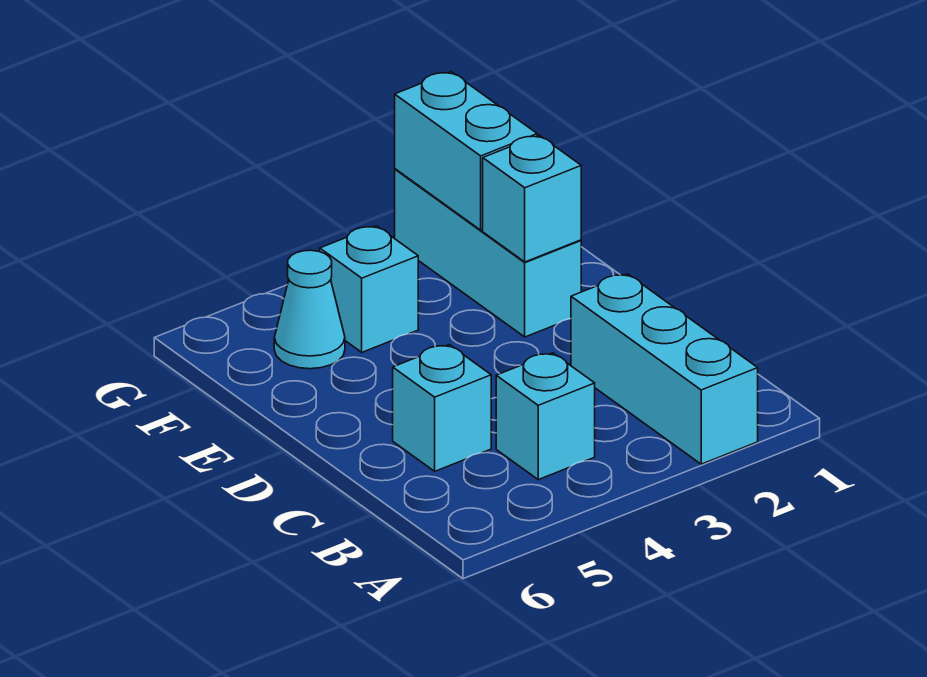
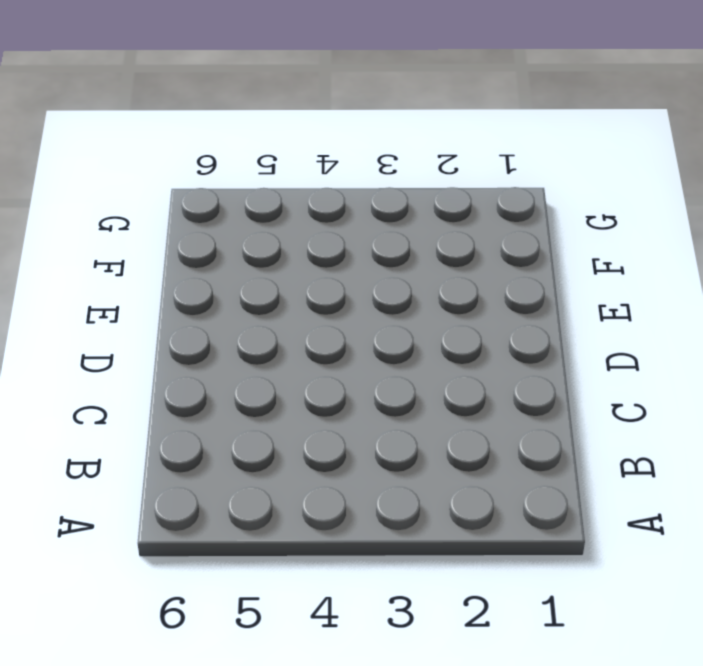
none -> cyan brick A2:C2 level 1
none -> cyan brick B4 level 1

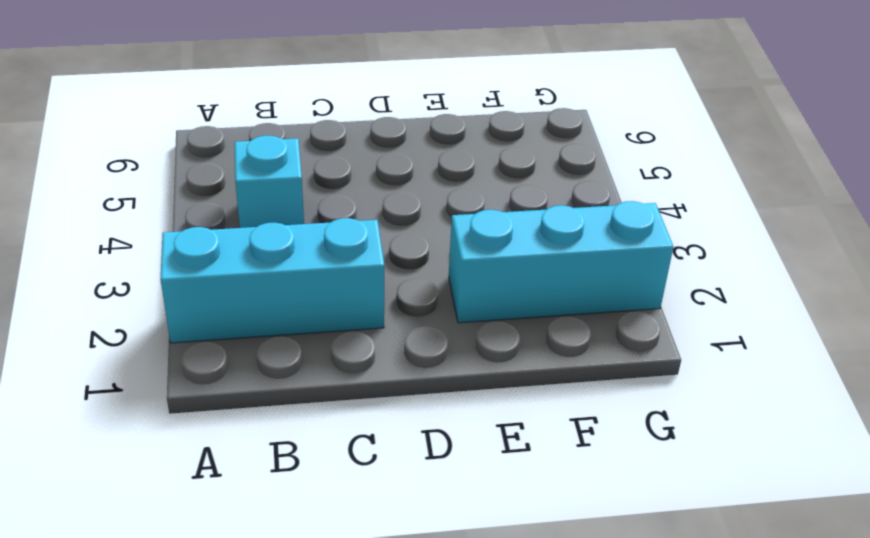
none -> cyan brick C5 level 1
none -> cyan brick F4 level 1

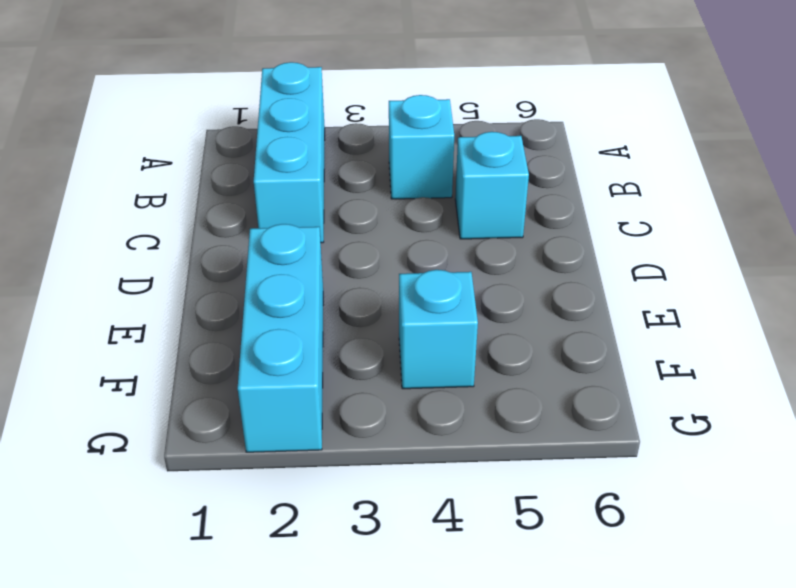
none -> cyan cone F5 level 1
none -> cyan brick E2 level 2

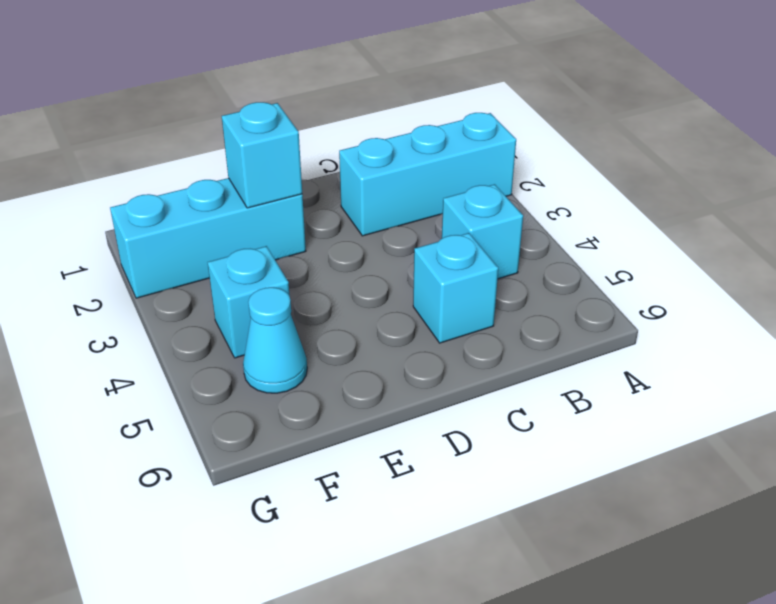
none -> cyan brick F2:G2 level 2

